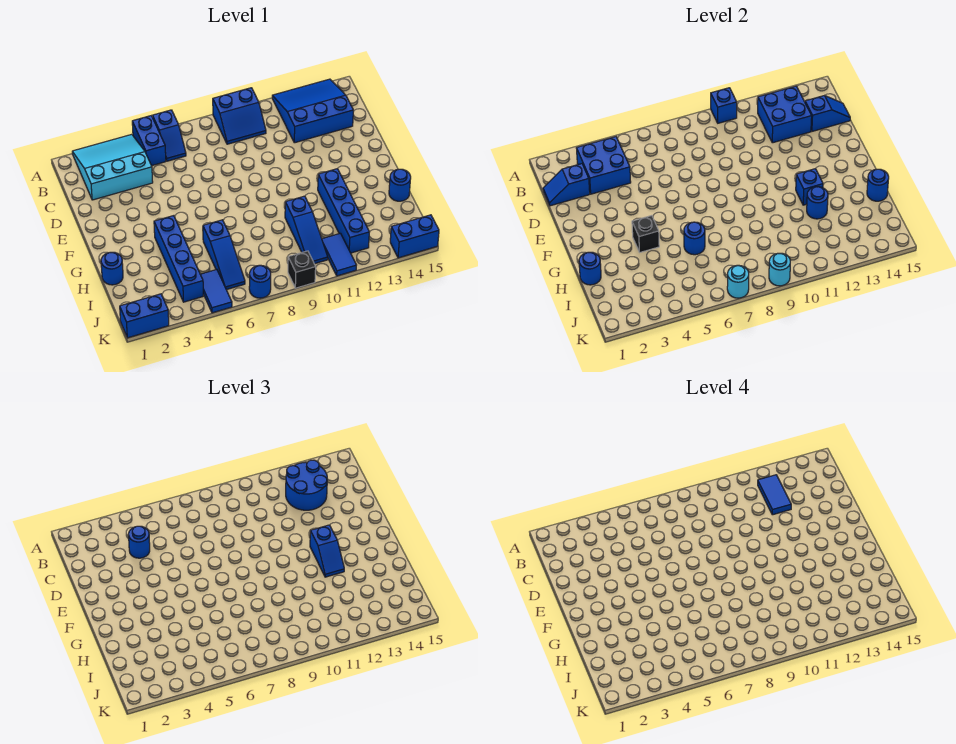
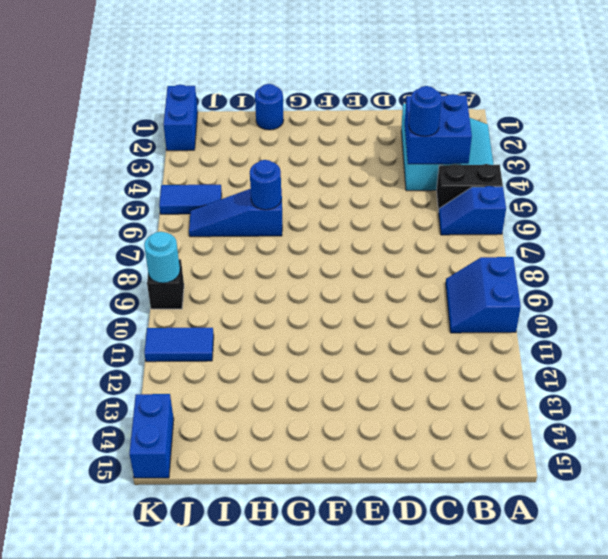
black brick A5:B5 level 1 -> blue brick A5:B5 level 1
none -> blue slope A12:C14 level 1 top C
none -> blue brick G4:J4 level 1
none -> blue brick G12:J12 level 1
none -> blue slope H10:J10 level 1 top H

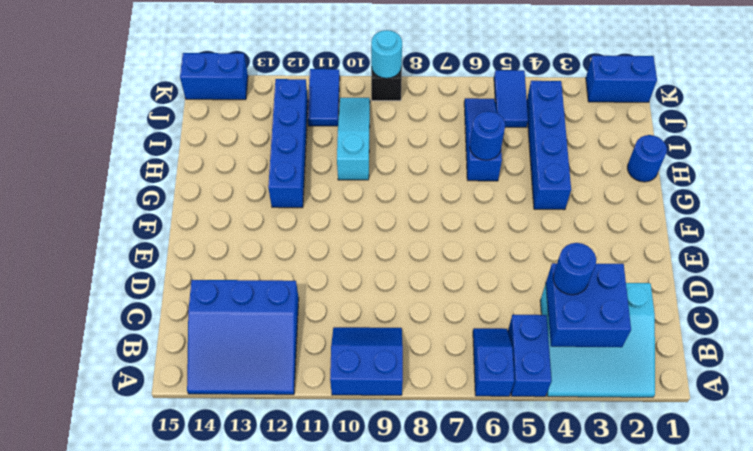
cyan slope H10:J10 level 1 top H -> blue slope H10:J10 level 1 top H
none -> blue round brick H15 level 1
none -> blue round brick K7 level 1
none -> blue brick A10 level 2
none -> blue brick B12:C13 level 2

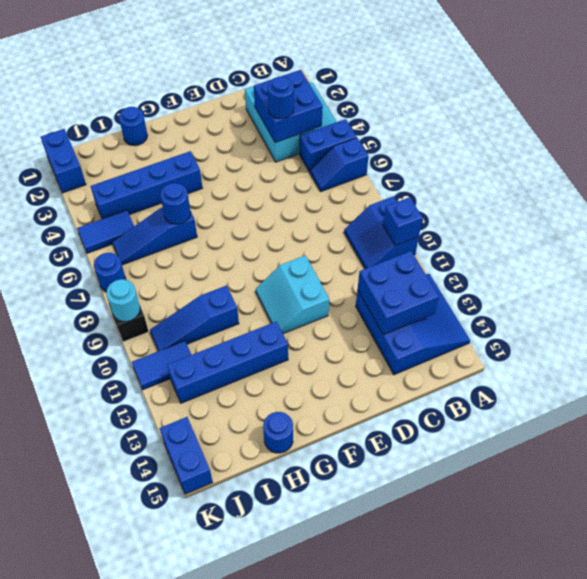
cyan slope E10:F11 level 1 top E -> none
none -> blue slope C1:C2 level 2 top 2
none -> blue slope C14:C15 level 2 top 14
none -> black brick G4 level 2
none -> blue brick G12 level 2

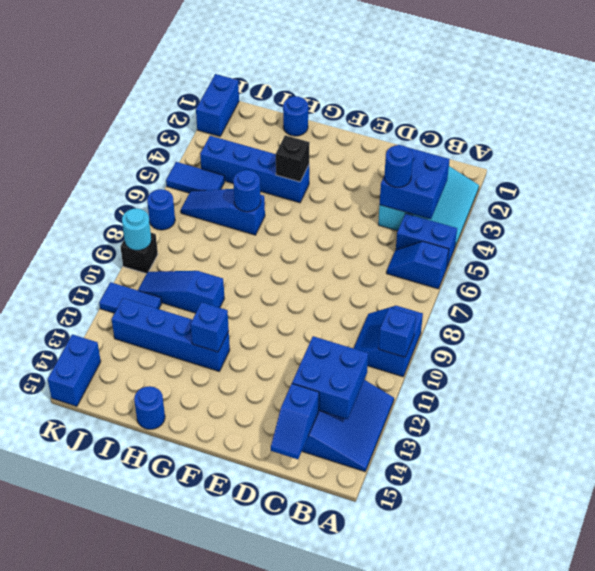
none -> blue slope C1:C2 level 2 top 2
none -> blue round brick H1 level 2
none -> blue round brick H12 level 2
none -> blue round brick H15 level 2

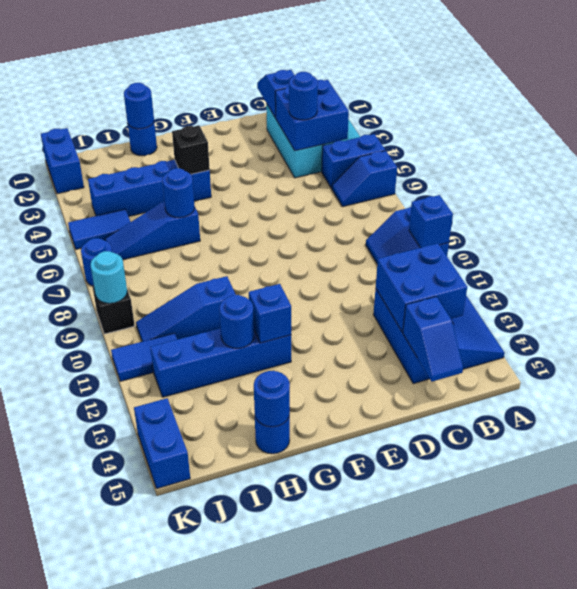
none -> cyan round brick K7 level 2
none -> blue round brick B12:C13 level 3
none -> blue slope F12:G12 level 3 top F
none -> blue tile B12:C12 level 4

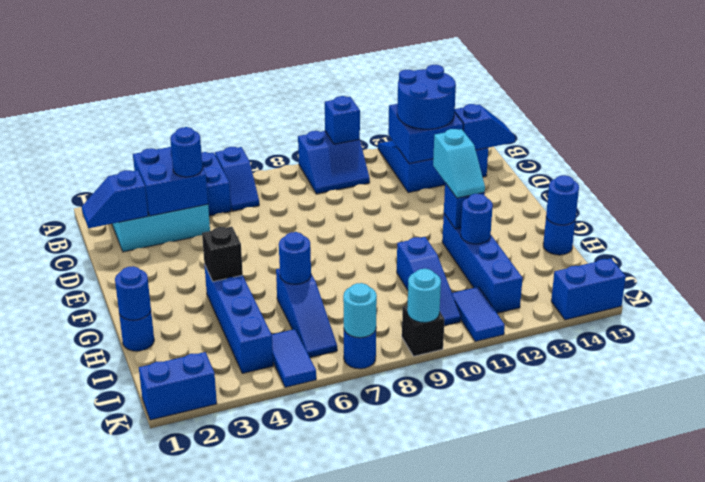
cyan slope F12:G12 level 3 top F -> blue slope F12:G12 level 3 top F
none -> blue tile B12:C12 level 4

